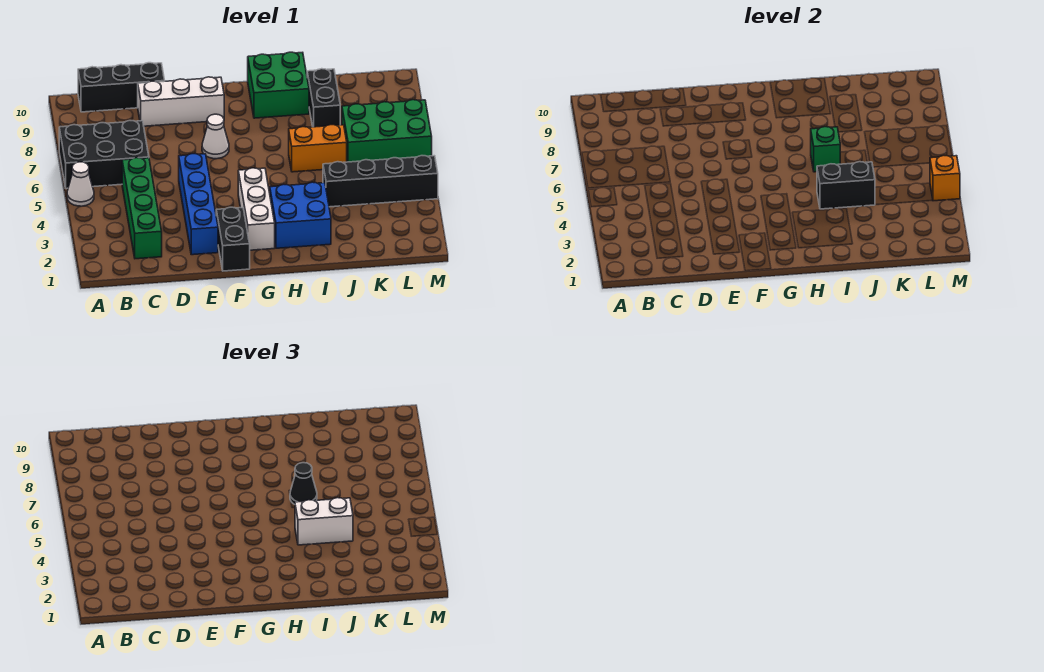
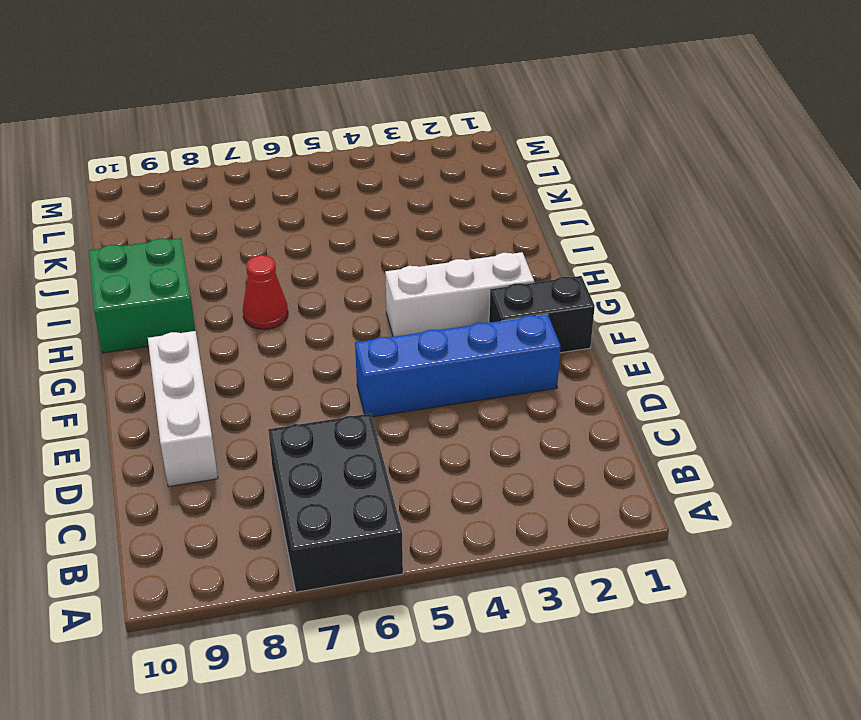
red cone H7 level 1 -> none
none -> white cone A5 level 1
none -> black brick B10:D10 level 1
none -> green brick C2:C5 level 1

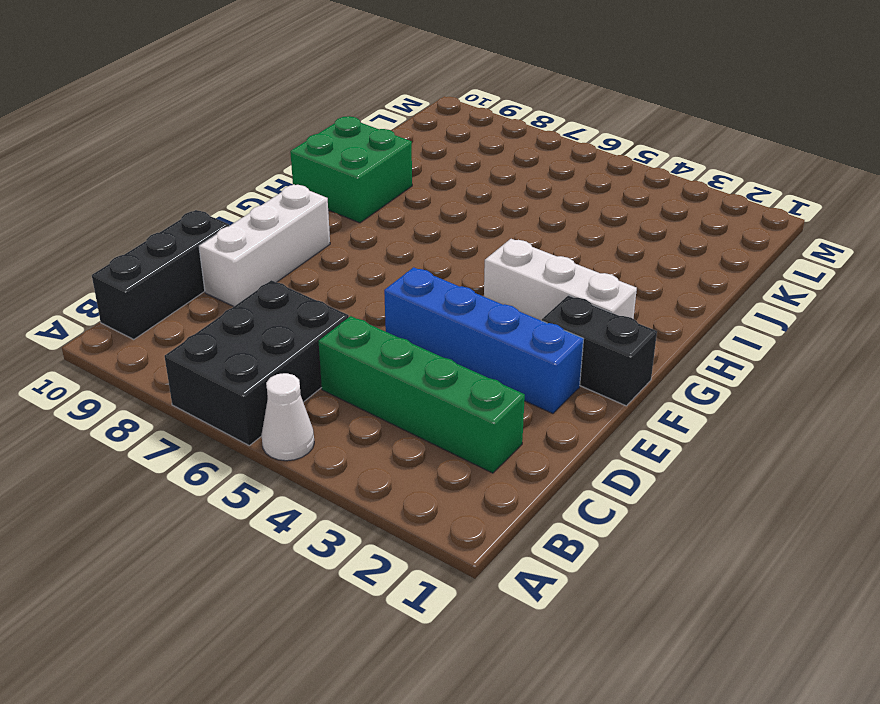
none -> white cone F7 level 1
none -> blue brick H2:I3 level 1
none -> orange brick I6:J6 level 1

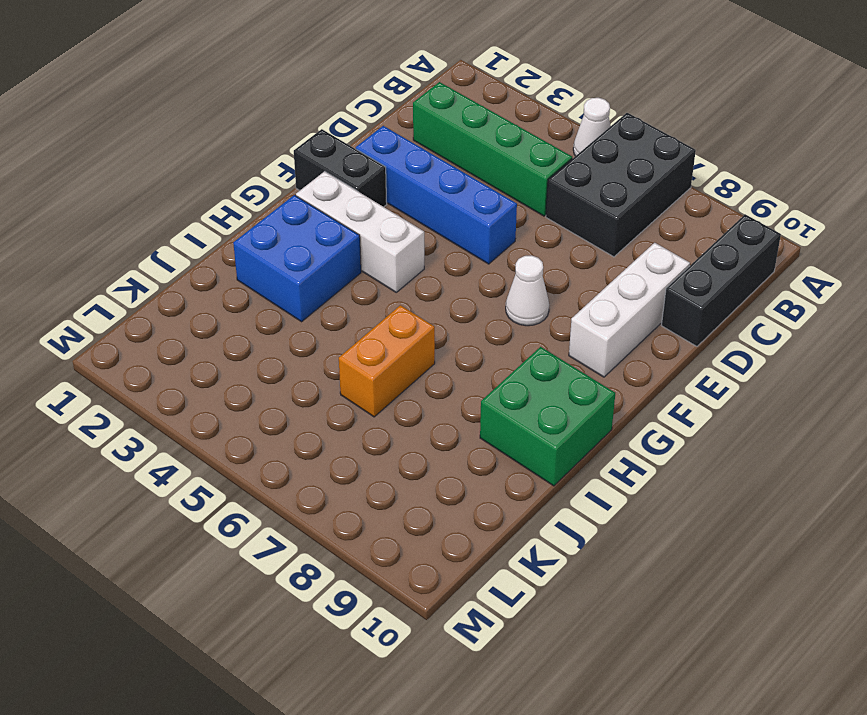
none -> black brick J4:M4 level 1
none -> black brick J8:J9 level 1
none -> green brick K6:M7 level 1

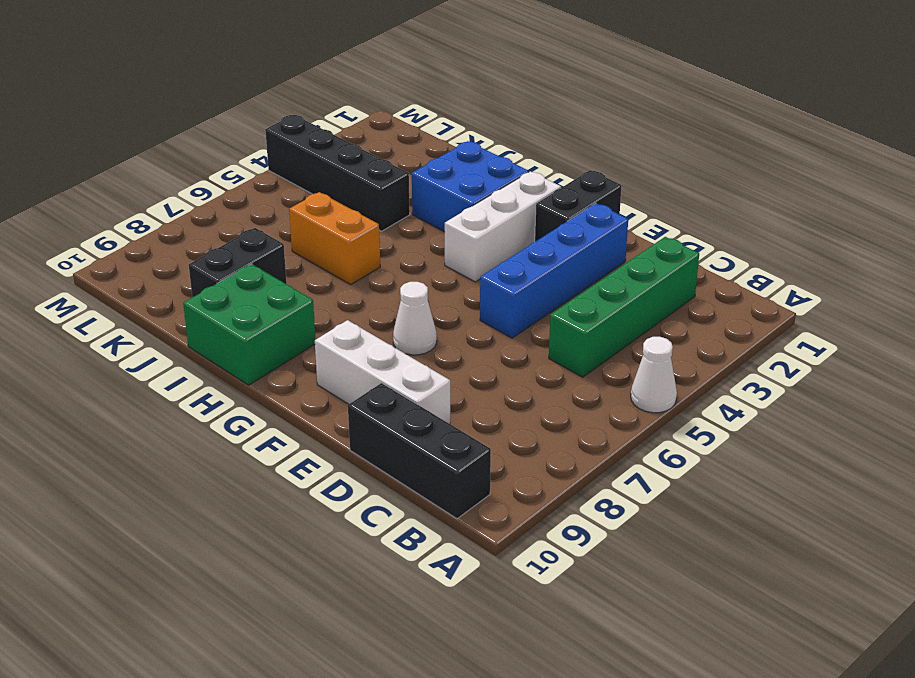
none -> black brick A6:C7 level 1
none -> green brick K6:M7 level 1
none -> black brick I4:J4 level 2

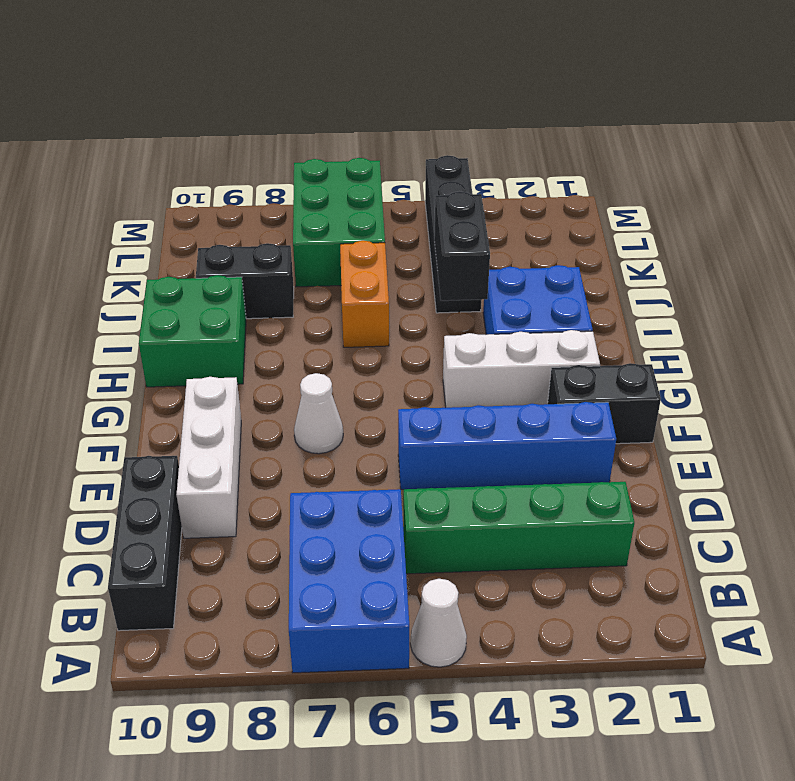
blue brick A6:C7 level 1 -> black brick A6:C7 level 1
none -> green brick I6 level 2
none -> orange brick M4 level 2
none -> white brick I4:J4 level 3

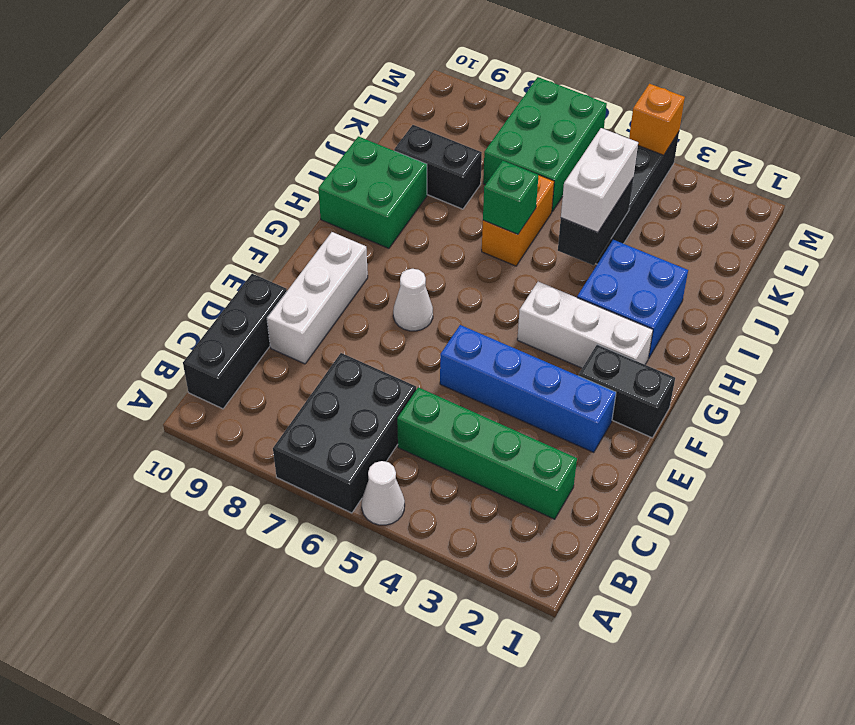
none -> black cone I6 level 3

